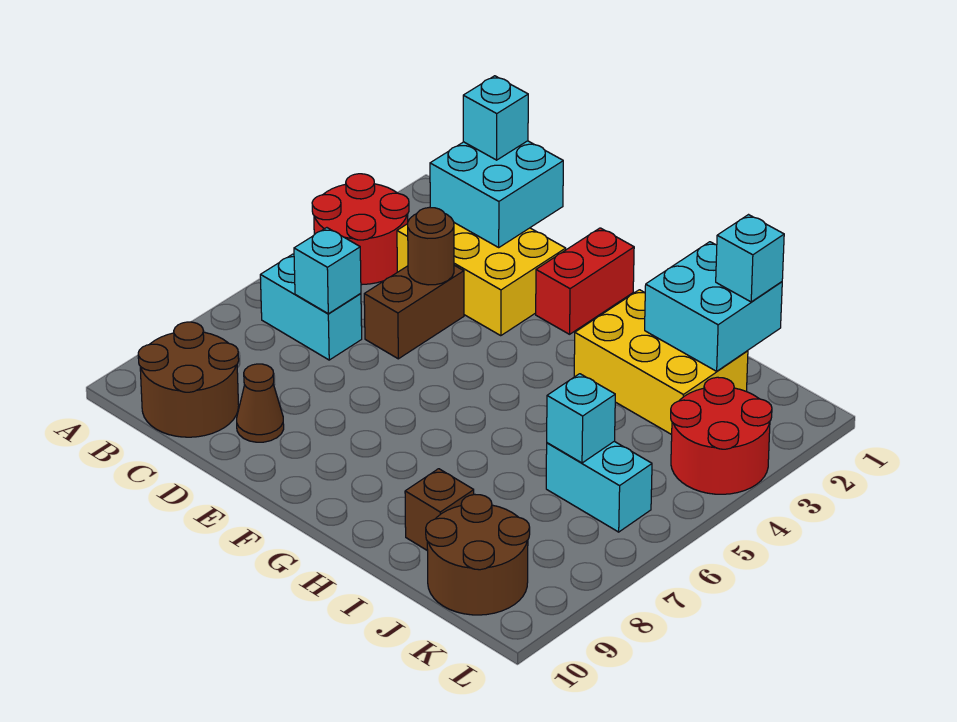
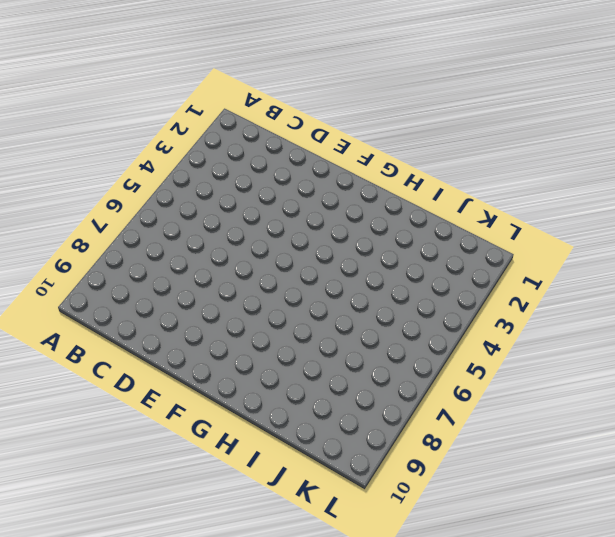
none -> red round brick A3:B4 level 1
none -> cyan brick B6:C6 level 1
none -> brown round brick B9:C10 level 1

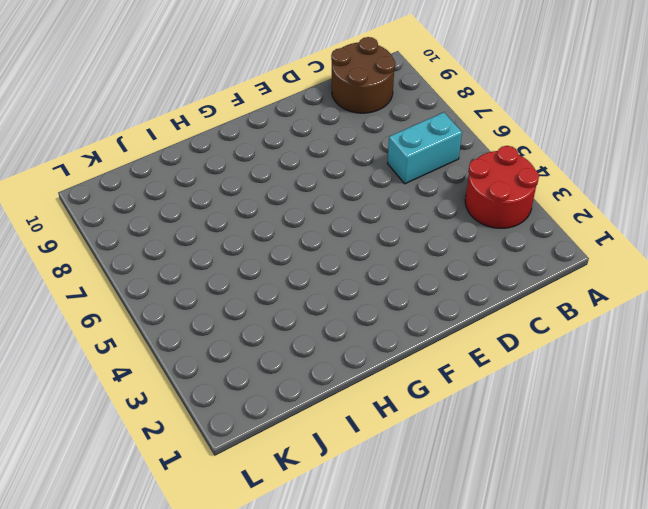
none -> yellow brick C2:E3 level 1
none -> brown brick D4:D5 level 1
none -> brown cone D9 level 1

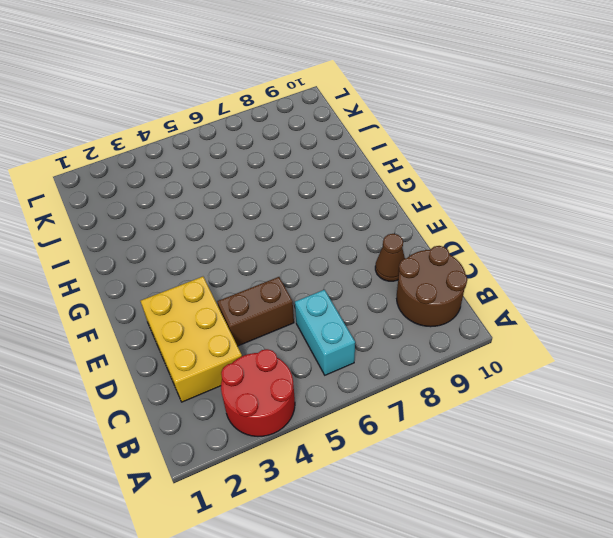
none -> red brick F1:F2 level 1
none -> yellow brick H2:J3 level 1
none -> brown brick I9 level 1

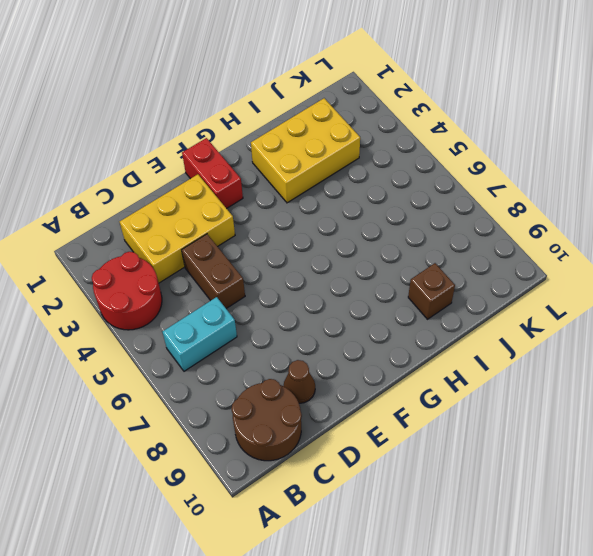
none -> cyan brick J6:K6 level 1
none -> brown round brick J9:K10 level 1
none -> red round brick K3:L4 level 1

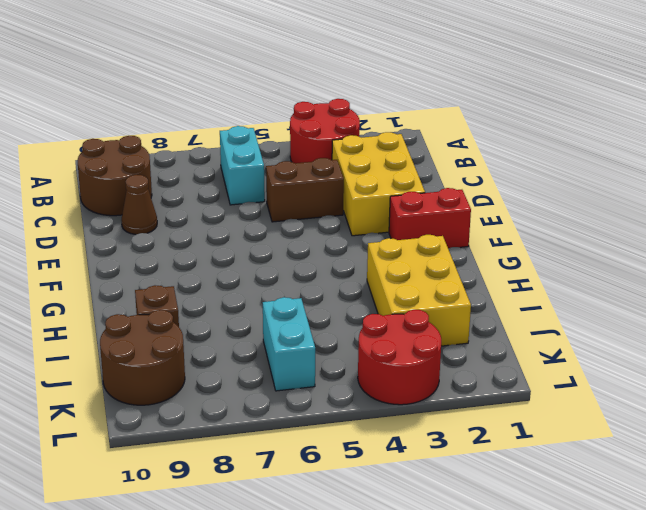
none -> cyan brick C1:D2 level 2
none -> cyan brick C6 level 2
none -> brown round brick D4 level 2

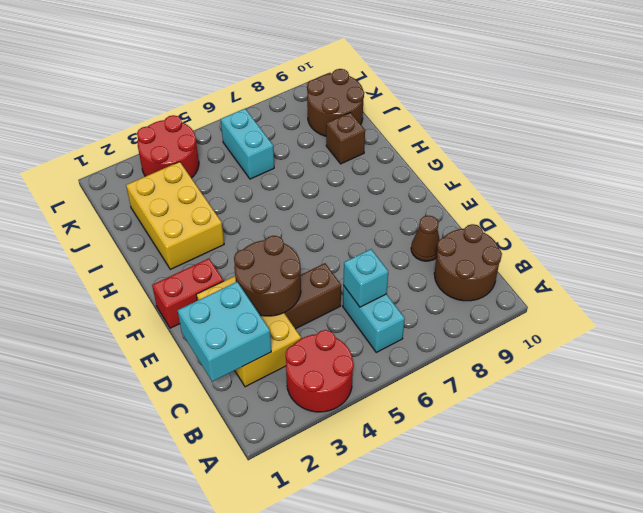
brown round brick D3:E4 level 2 -> brown round brick D4 level 2
none -> cyan brick I1:J2 level 2
none -> cyan brick J6 level 2
none -> cyan brick C1 level 3

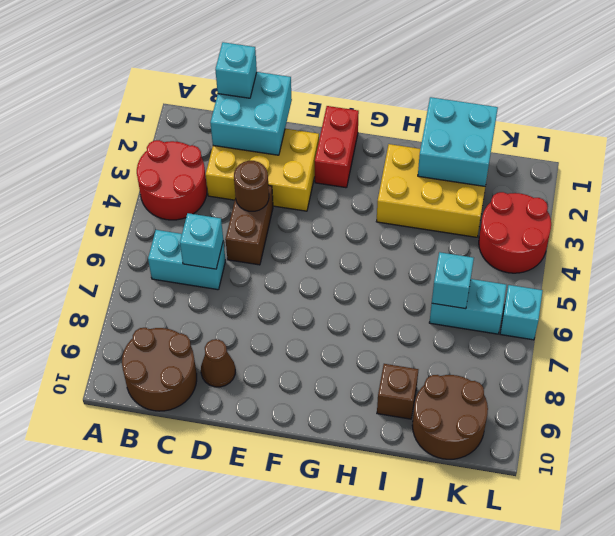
cyan brick L6 level 1 -> cyan brick J1 level 3

